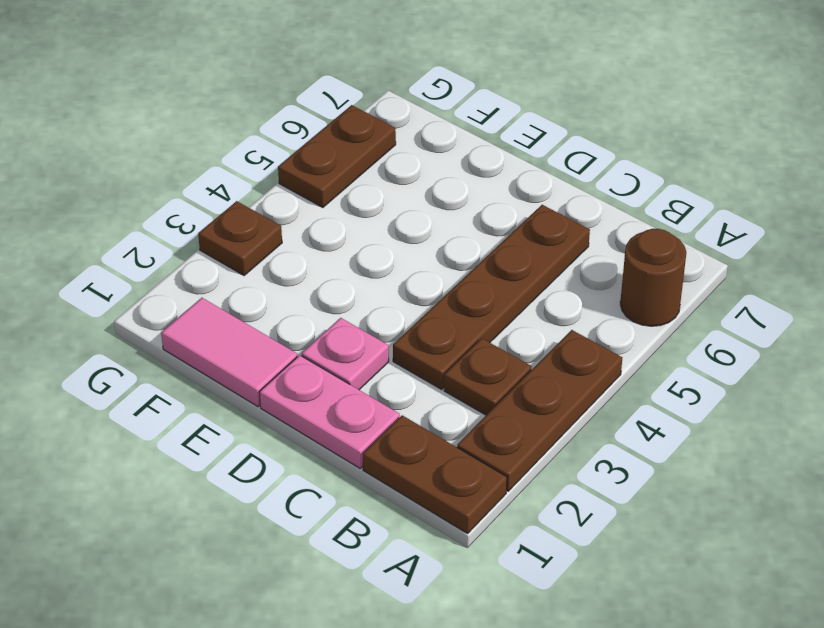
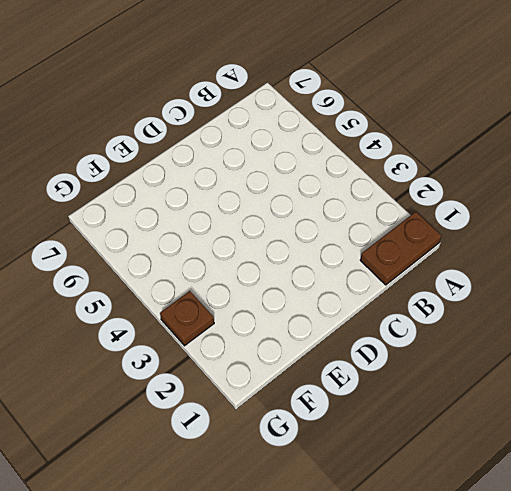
none -> brown plate A2:A4 level 1
none -> brown round brick A6 level 1

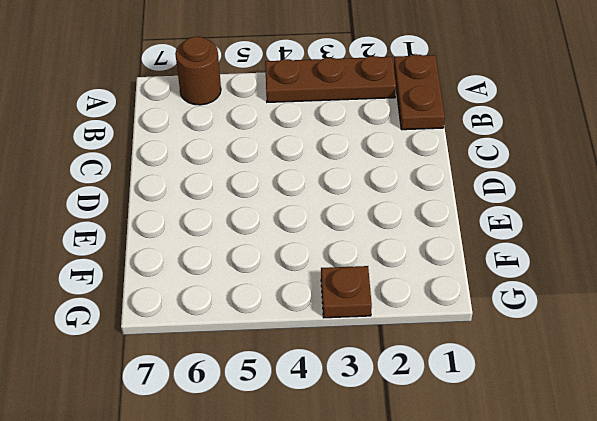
none -> brown plate B3 level 1
none -> pink plate C1:D1 level 1

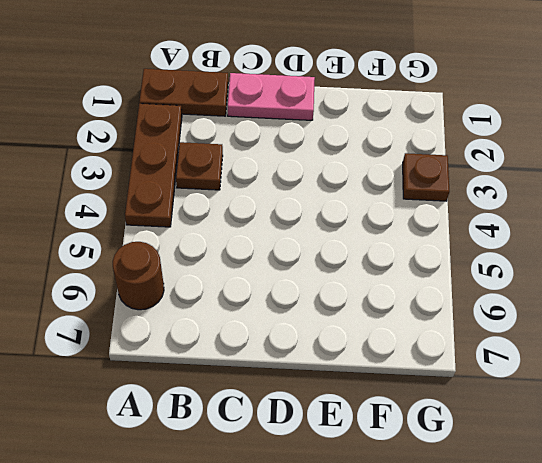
none -> brown plate C3:C6 level 1
none -> pink plate D2 level 1

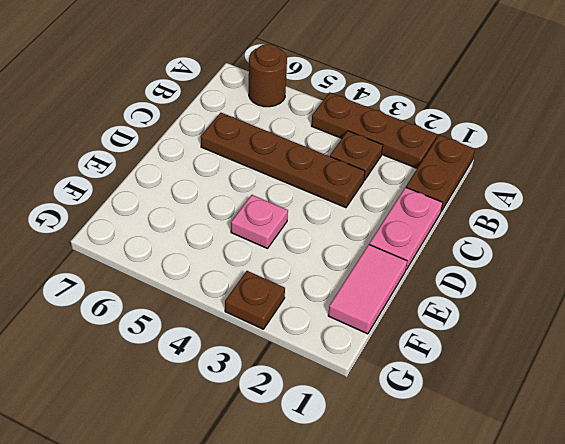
pink plate E4 level 1 -> pink plate D2 level 1
none -> brown plate G5:G6 level 1

